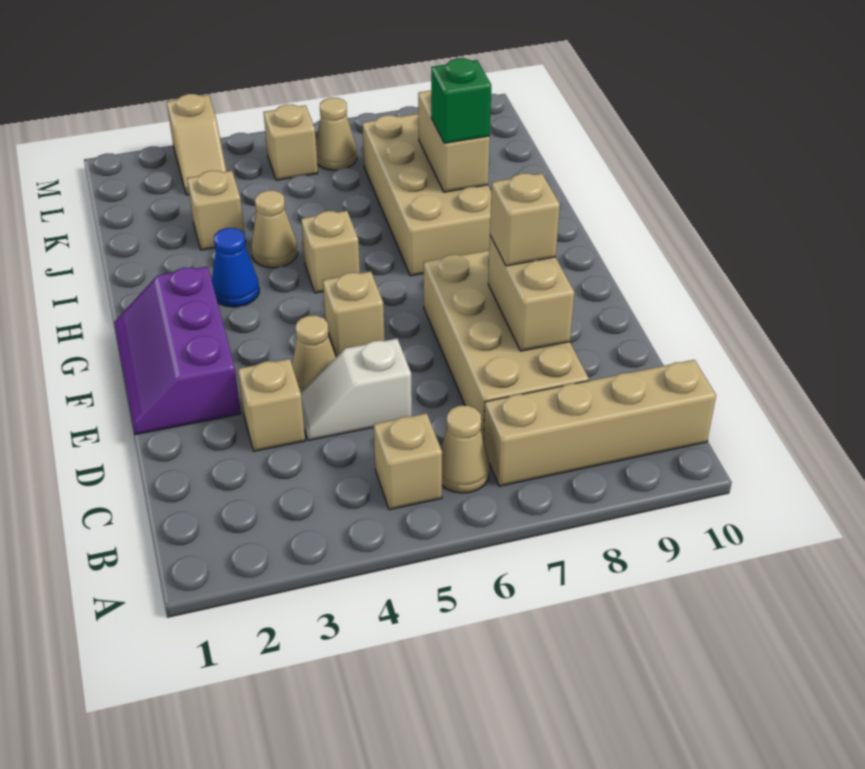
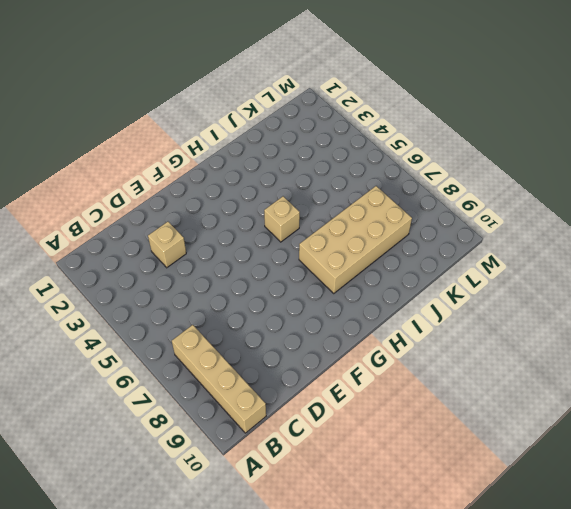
none -> tan brick B5 level 1
none -> tan cone B6 level 1
none -> tan brick C7:F8 level 1

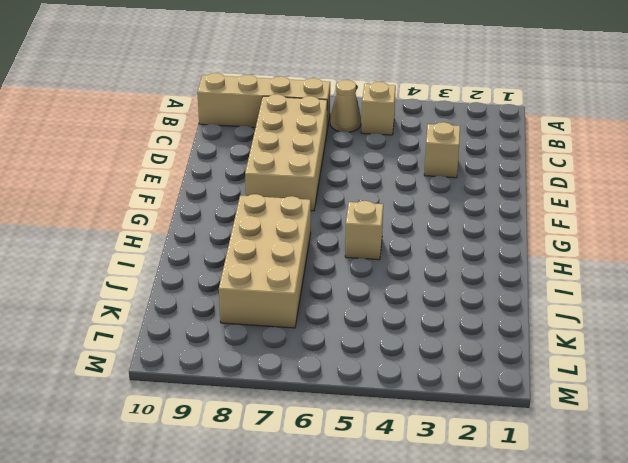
none -> white slope D4:D5 level 1 top 5
none -> purple slope E1:G2 level 1 top 2
none -> tan cone E4 level 1

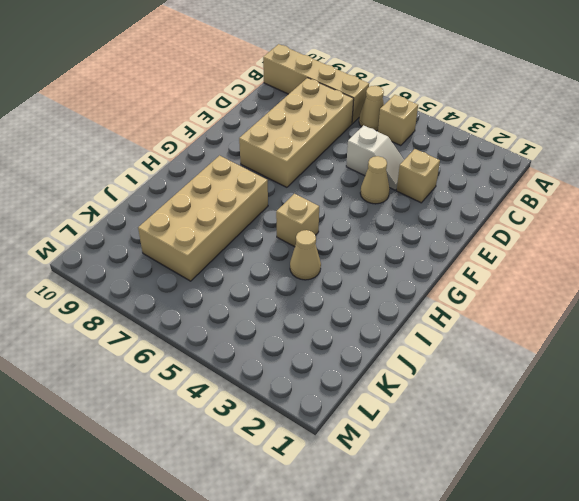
none -> purple slope E1:G2 level 1 top 2
none -> tan brick F5 level 1
none -> blue cone H3 level 1

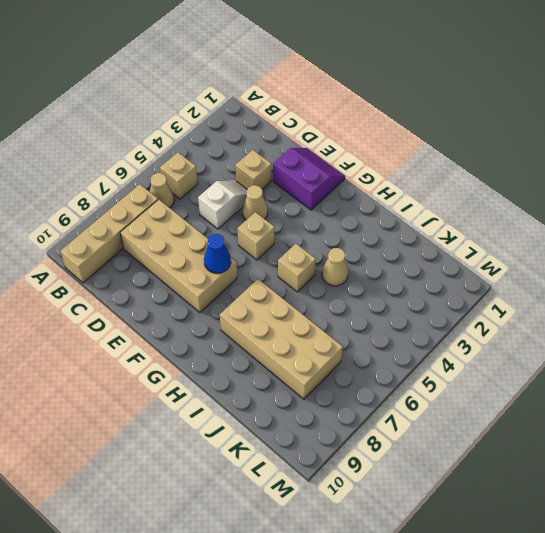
purple slope E1:F2 level 1 top 2 -> purple slope E1:G2 level 1 top 2
blue cone F7 level 2 -> blue cone H3 level 1
none -> tan brick J3 level 1
none -> tan slope L3:M3 level 1 top M
none -> tan brick L5 level 1

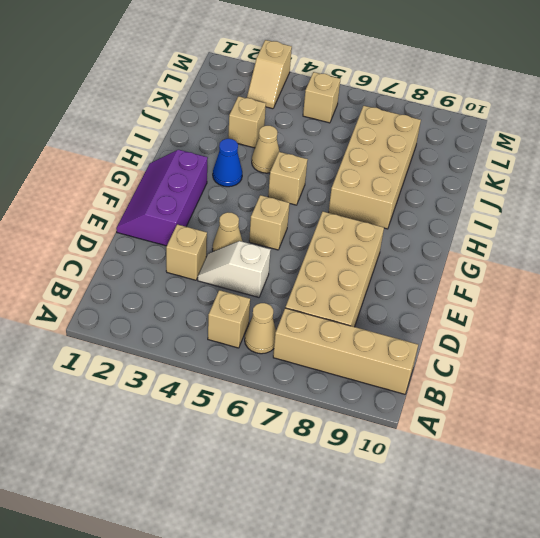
none -> tan cone L6 level 1
none -> tan brick D8:E8 level 2
none -> tan brick I8:J8 level 2

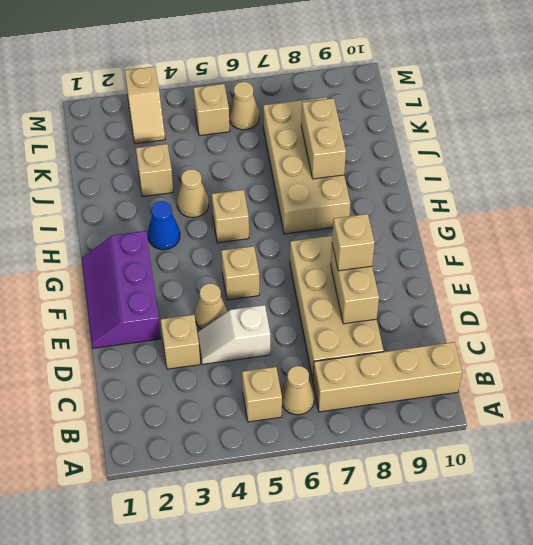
none -> green brick I8 level 3

